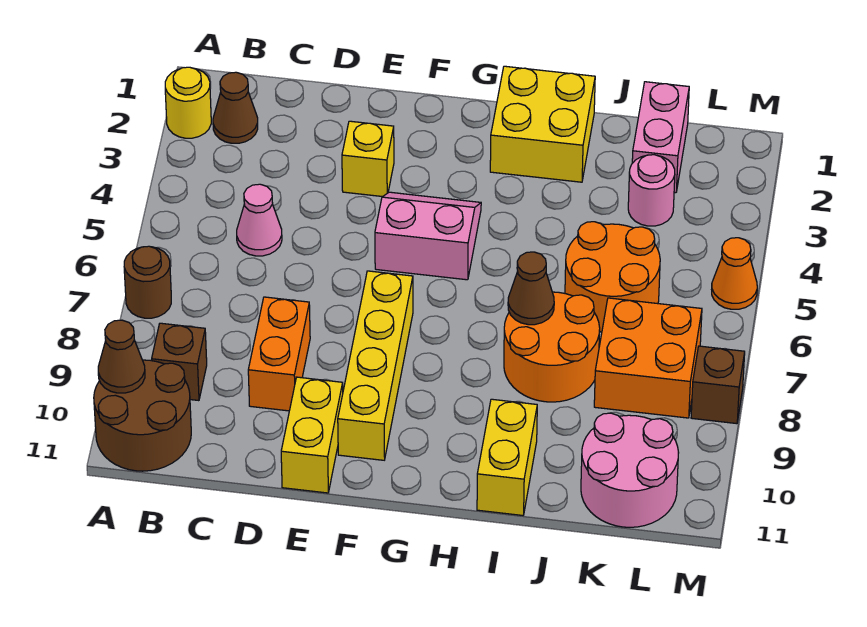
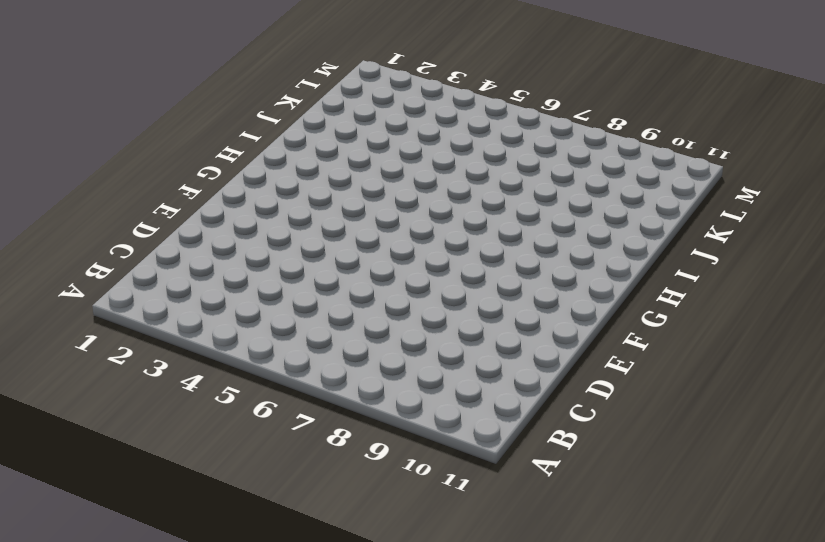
none -> yellow round brick A2 level 1
none -> brown round brick A7 level 1
none -> brown round brick A10:B11 level 1

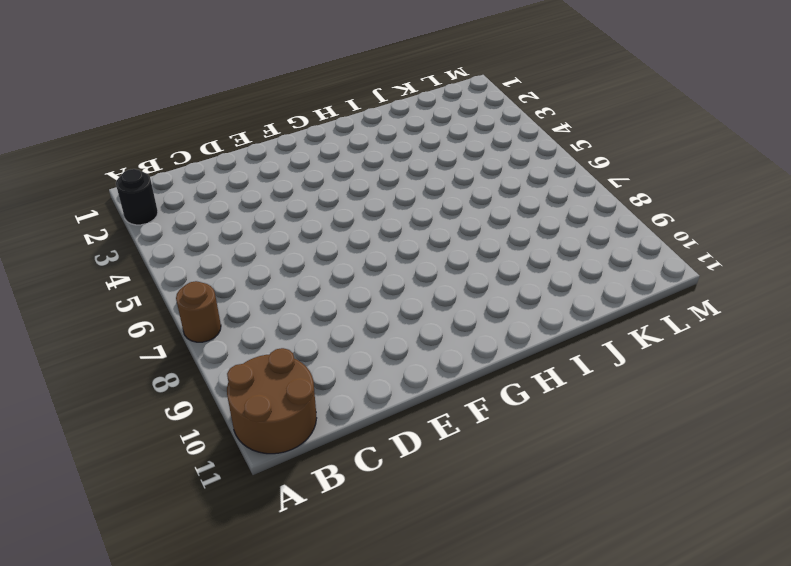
black round brick A2 level 1 -> yellow round brick A2 level 1
none -> brown cone B2 level 1
none -> brown brick B9 level 1
none -> pink cone C5 level 1

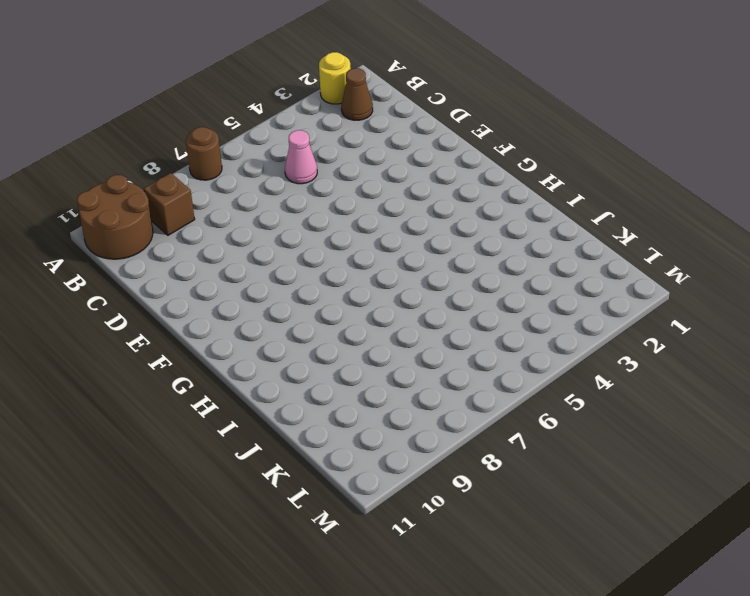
none -> orange brick D8:D9 level 1
none -> yellow brick E3 level 1
none -> yellow brick E10:E11 level 1

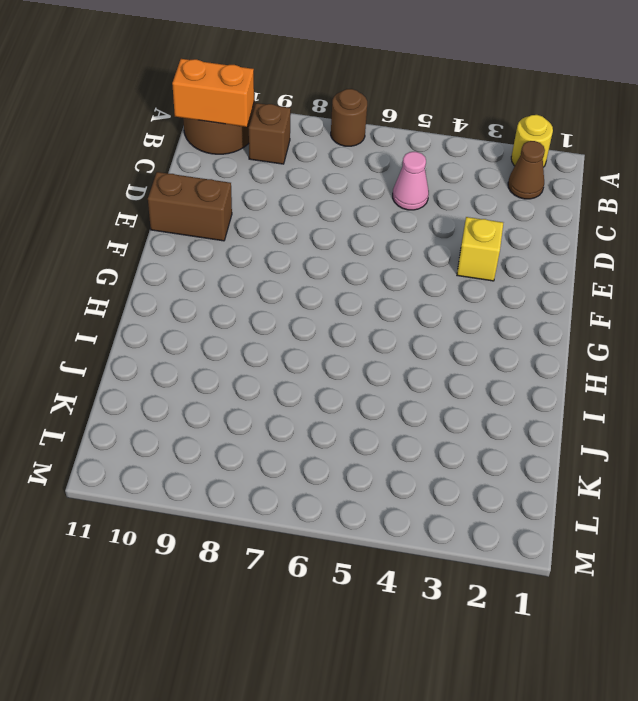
orange brick B10:B11 level 2 -> orange brick D8:D9 level 1
brown brick E10:E11 level 1 -> yellow brick E10:E11 level 1
none -> pink slope F4:G5 level 1 top 5
none -> yellow brick F7:F10 level 1
none -> yellow brick H1:I2 level 1

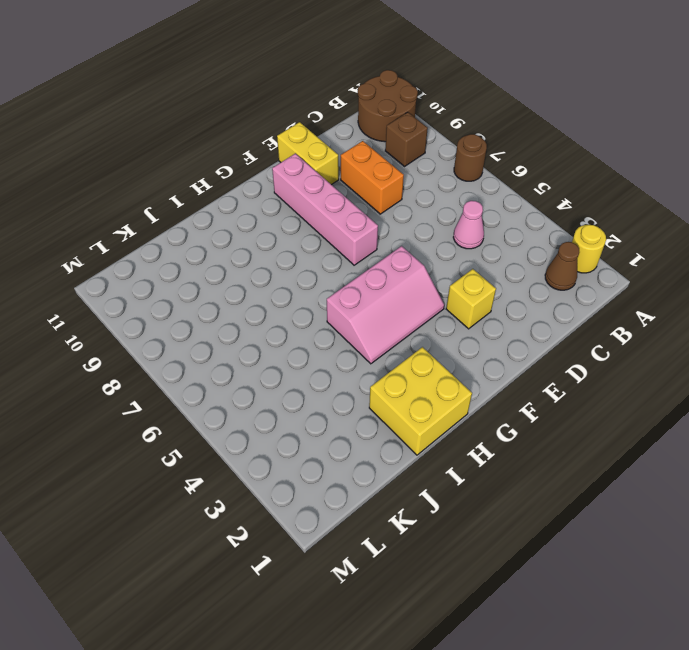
pink slope F4:H5 level 1 top 5 -> pink slope F4:G5 level 1 top 5
pink brick F7:F10 level 1 -> yellow brick F7:F10 level 1
none -> orange round brick I7:J8 level 1
none -> yellow brick I10:I11 level 1
none -> orange round brick J5:K6 level 1

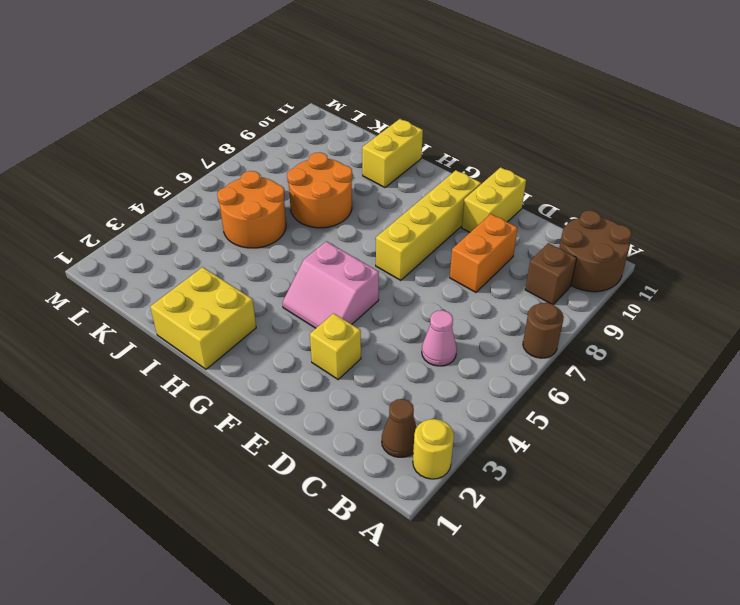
none -> pink brick K1:K2 level 1
none -> pink round brick K3 level 1
none -> orange brick K7:L8 level 1

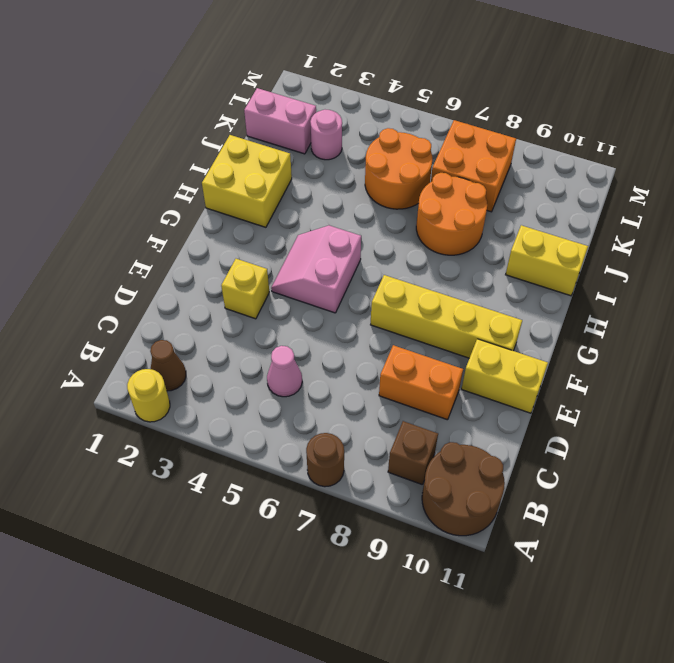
none -> pink round brick K10:L11 level 1
none -> orange cone M5 level 1
none -> brown brick M8 level 1

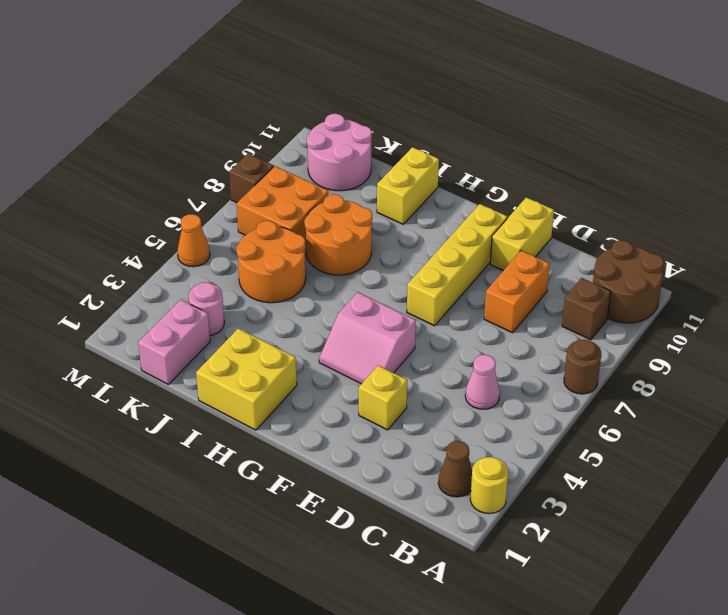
none -> brown cone A10 level 2
none -> brown cone I7 level 2

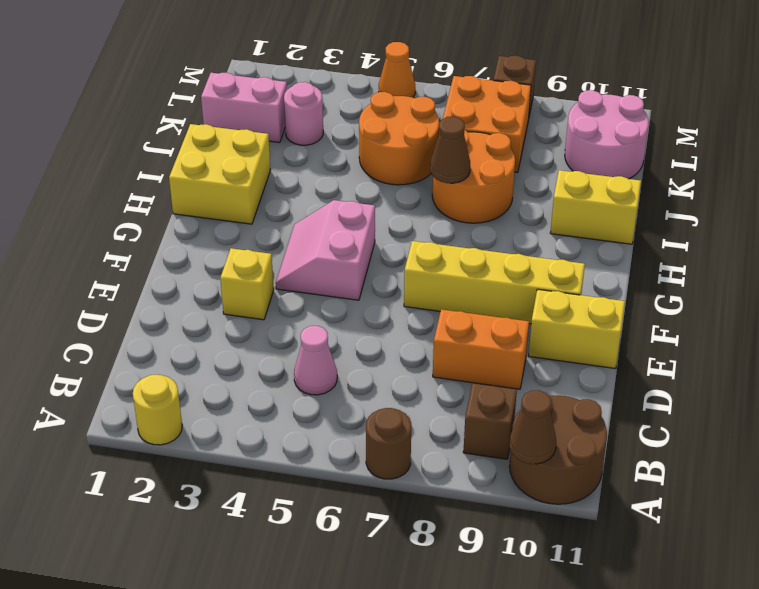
none -> brown cone B2 level 1

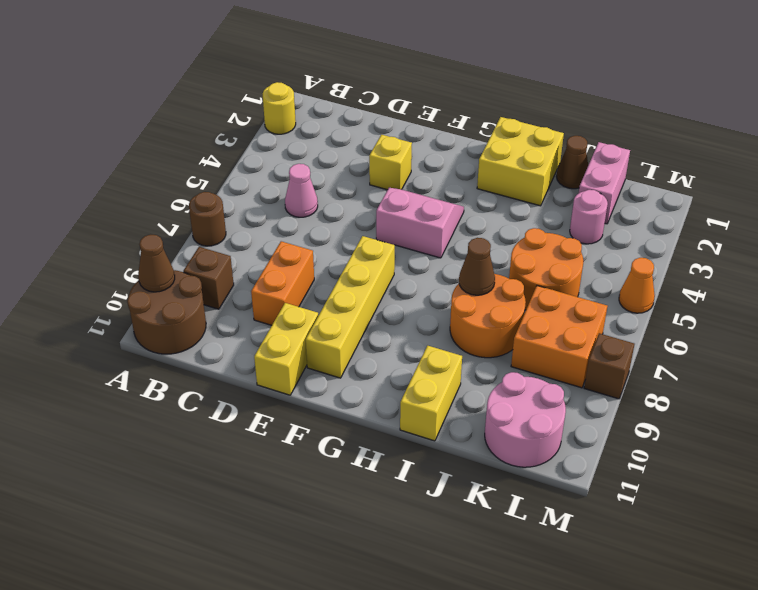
brown cone J1 level 1 -> brown cone B2 level 1

